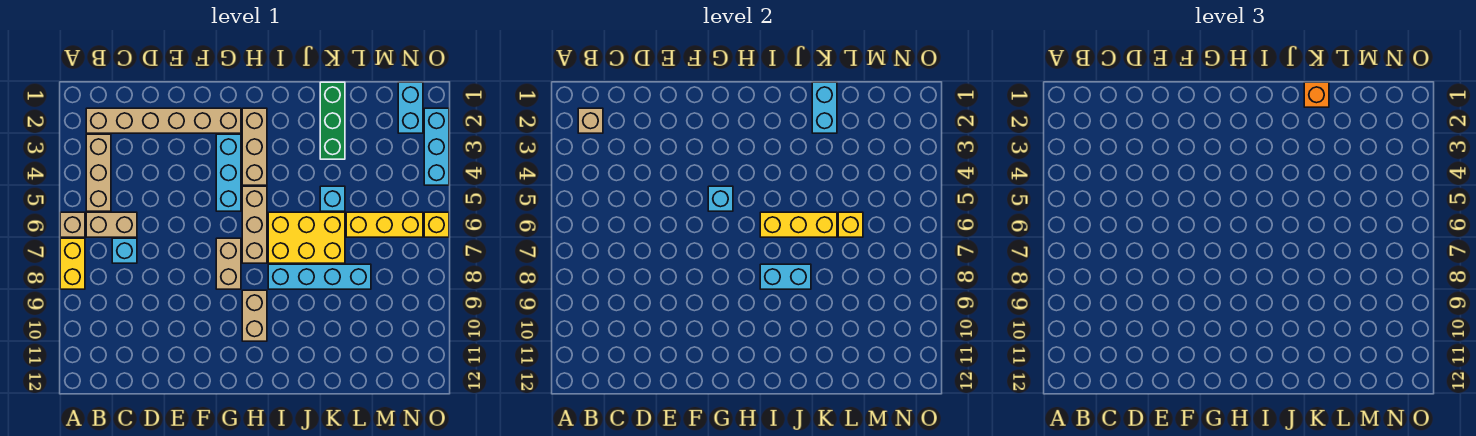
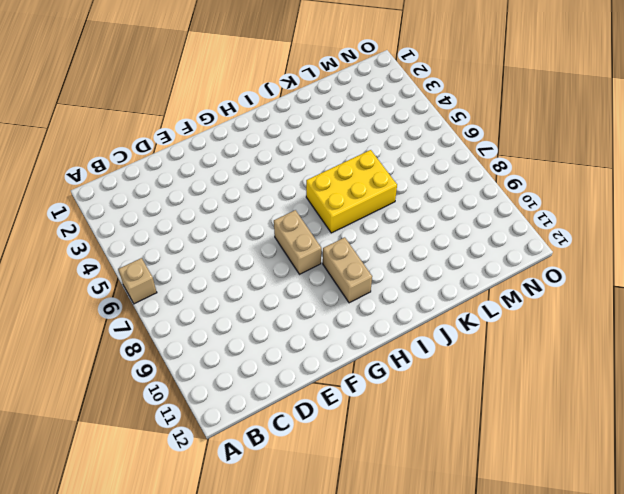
none -> yellow brick A7:A8 level 1
none -> tan brick B2:G2 level 1
none -> tan brick B3:B5 level 1

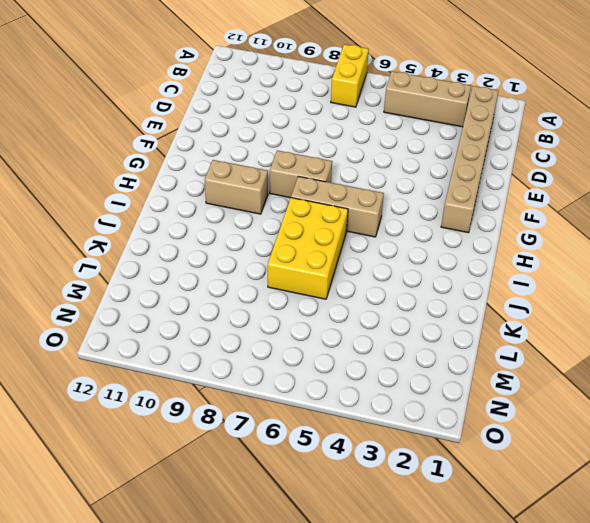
yellow brick A7:B7 level 1 -> yellow brick A7:A8 level 1
none -> tan brick A6 level 1
none -> tan brick B6:C6 level 1
none -> cyan brick C7 level 1

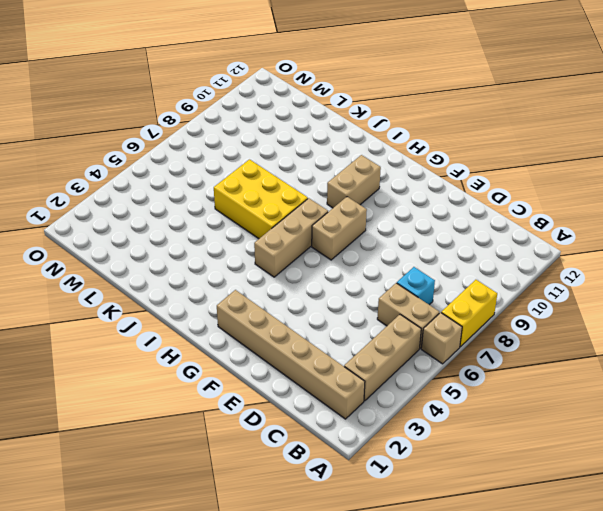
none -> cyan brick G3:G5 level 1
none -> tan brick H2:H4 level 1
none -> cyan brick I8:L8 level 1

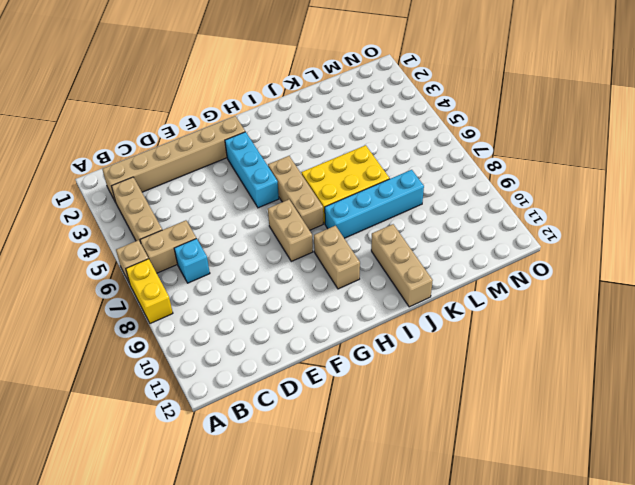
tan brick J10:J12 level 1 -> tan brick H2:H4 level 1
none -> green brick K1:K3 level 1
none -> cyan brick K5 level 1
none -> yellow brick L6:N6 level 1

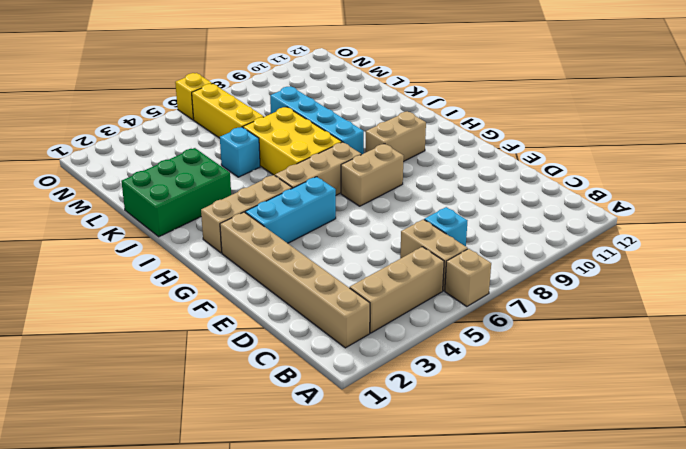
green brick J1:K3 level 1 -> green brick K1:K3 level 1
none -> yellow brick A7:A8 level 1
none -> cyan brick N1:N2 level 1
none -> cyan brick O2:O4 level 1

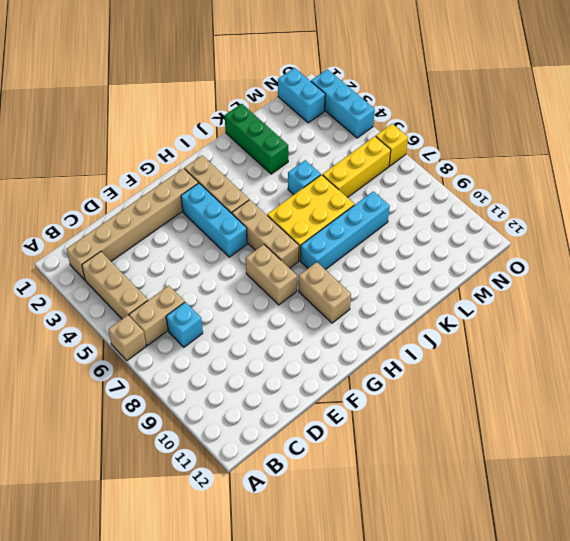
none -> yellow brick A7:A8 level 1
none -> tan brick B2 level 2
none -> cyan brick G5 level 2

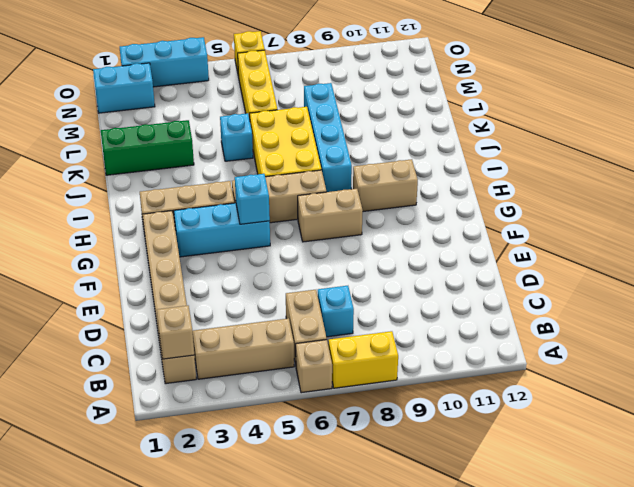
none -> yellow brick I6:K6 level 2
none -> cyan brick I8:J8 level 2
none -> cyan brick K1:K2 level 2

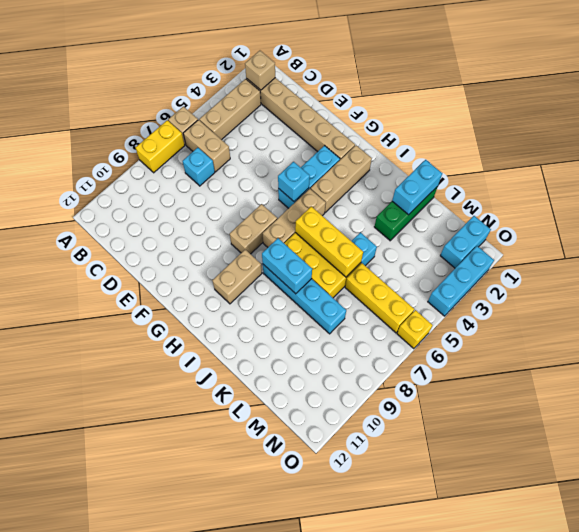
none -> yellow brick L6 level 2
none -> orange brick K1 level 3

